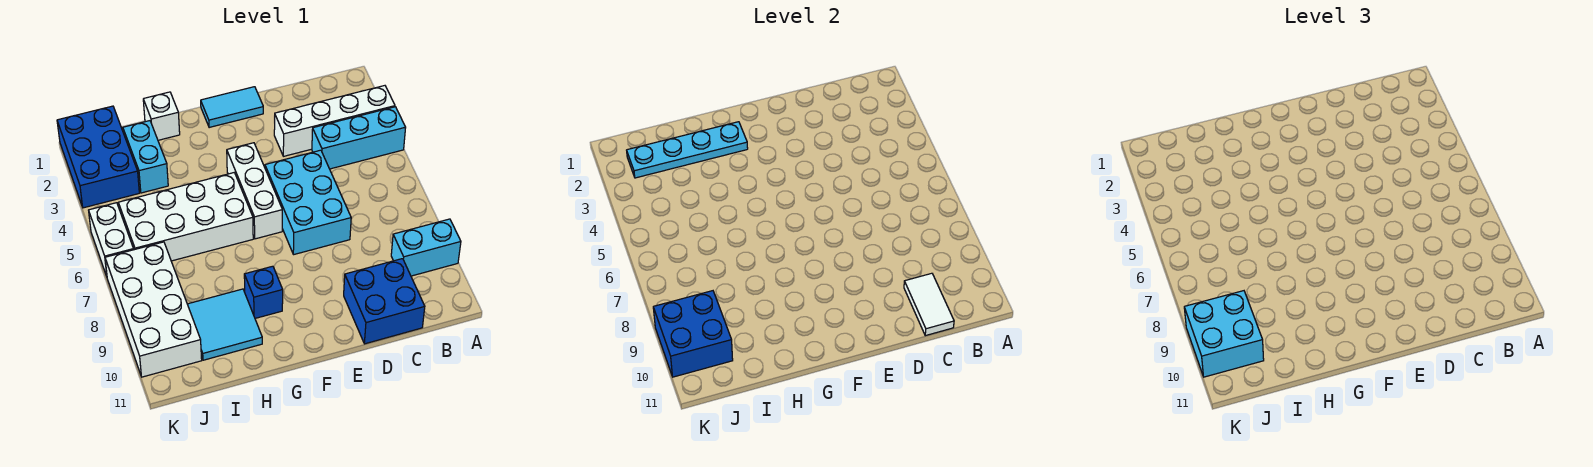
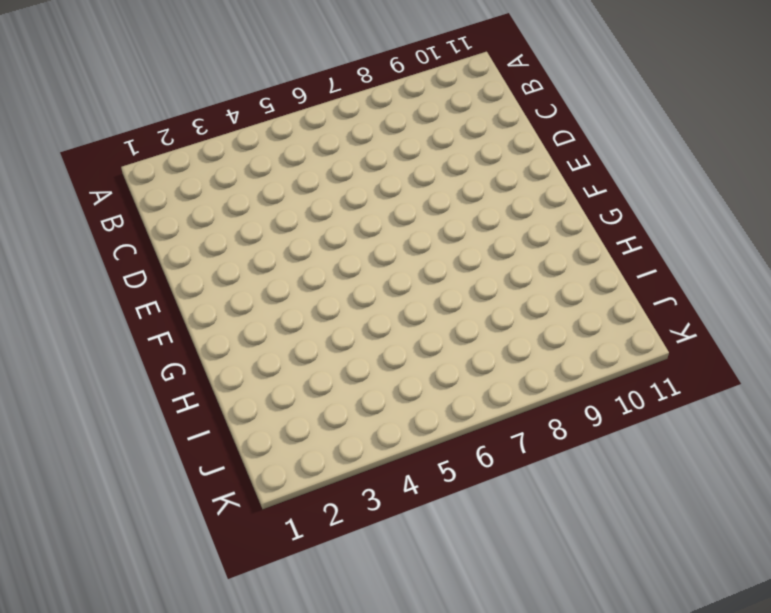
none -> white brick A3:D3 level 1
none -> cyan brick A4:C4 level 1
none -> cyan brick A9:B9 level 1

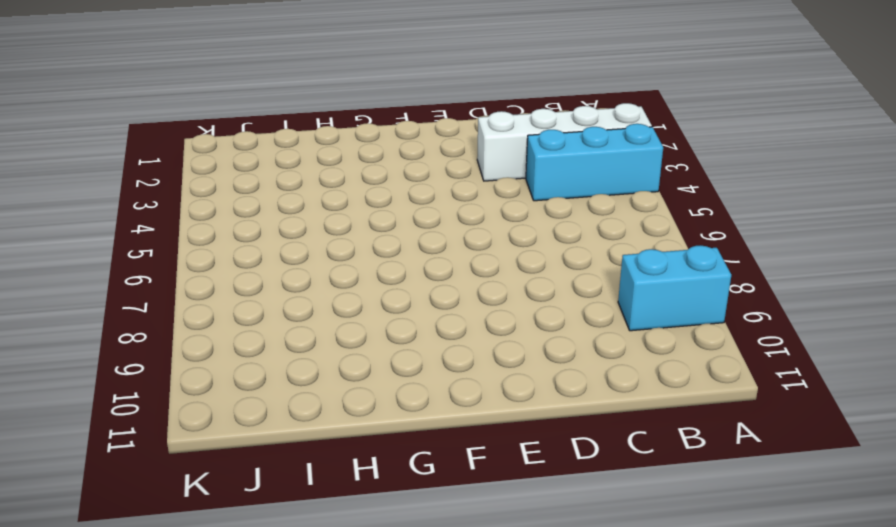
none -> blue brick C10:D11 level 1
none -> cyan brick D5:E7 level 1
none -> cyan tile E1:F1 level 1

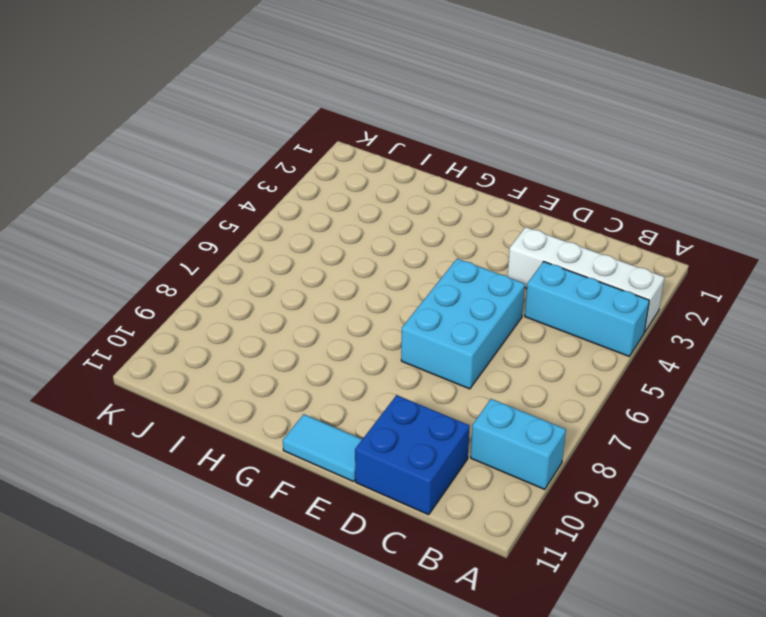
cyan tile E11:F11 level 1 -> cyan tile E1:F1 level 1
none -> white brick F4:F6 level 1
none -> white brick G5:J6 level 1
none -> blue brick G9 level 1

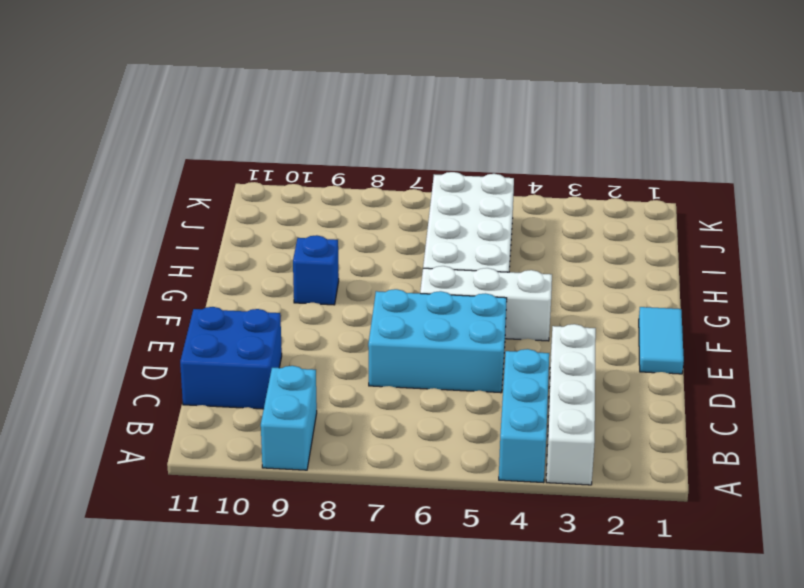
none -> white brick H1 level 1
none -> cyan tile H9:I10 level 1
none -> cyan brick I2:I3 level 1

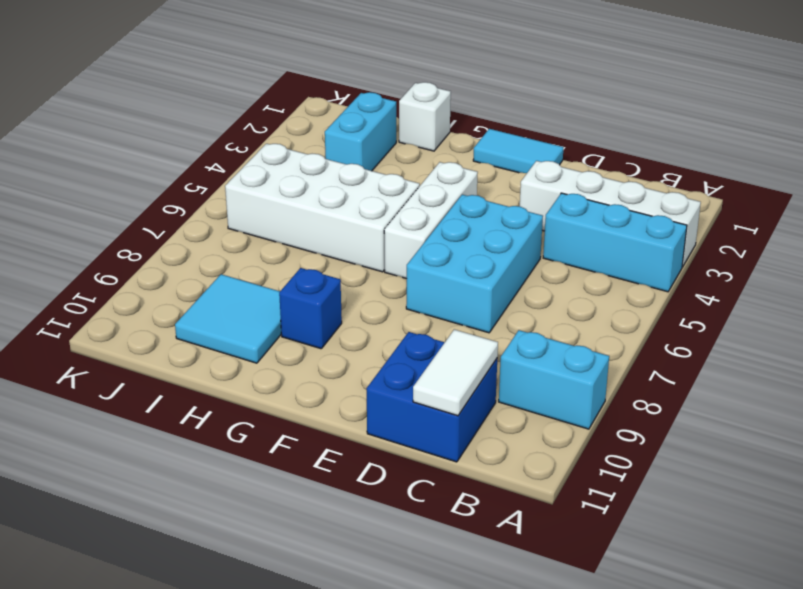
none -> blue brick J1:K3 level 1
none -> white brick J7:K10 level 1
none -> white brick K5:K6 level 1

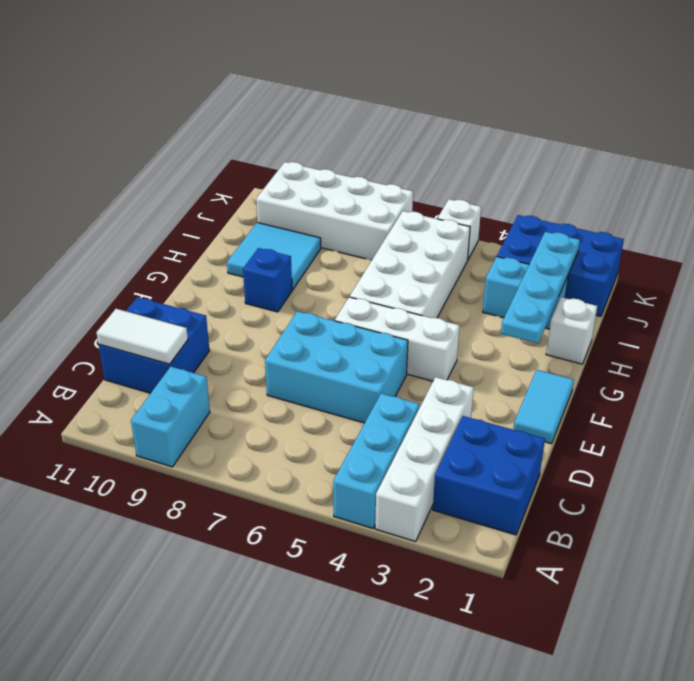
blue brick B1:C2 level 1 -> blue brick J9:K10 level 2
white brick K5 level 1 -> white brick K5:K6 level 1
none -> cyan brick J9:K10 level 3

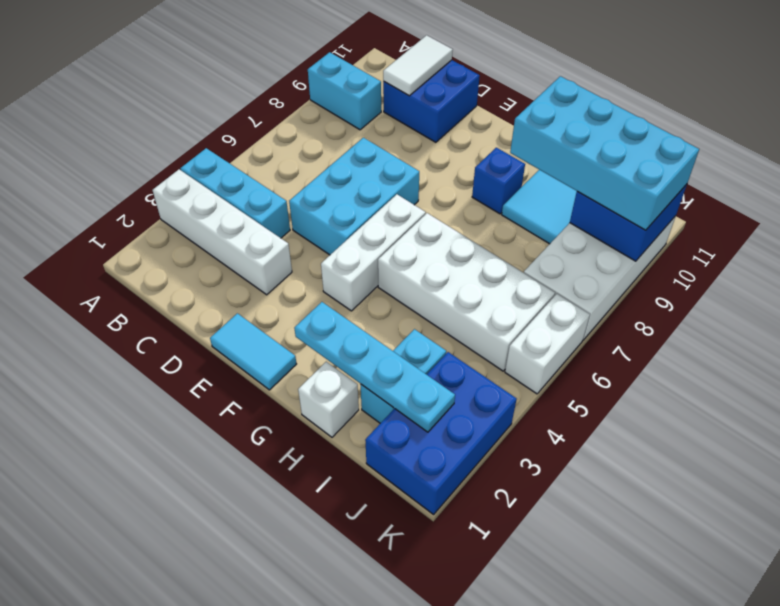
cyan brick H9:K10 level 3 -> cyan brick J9:K10 level 3

